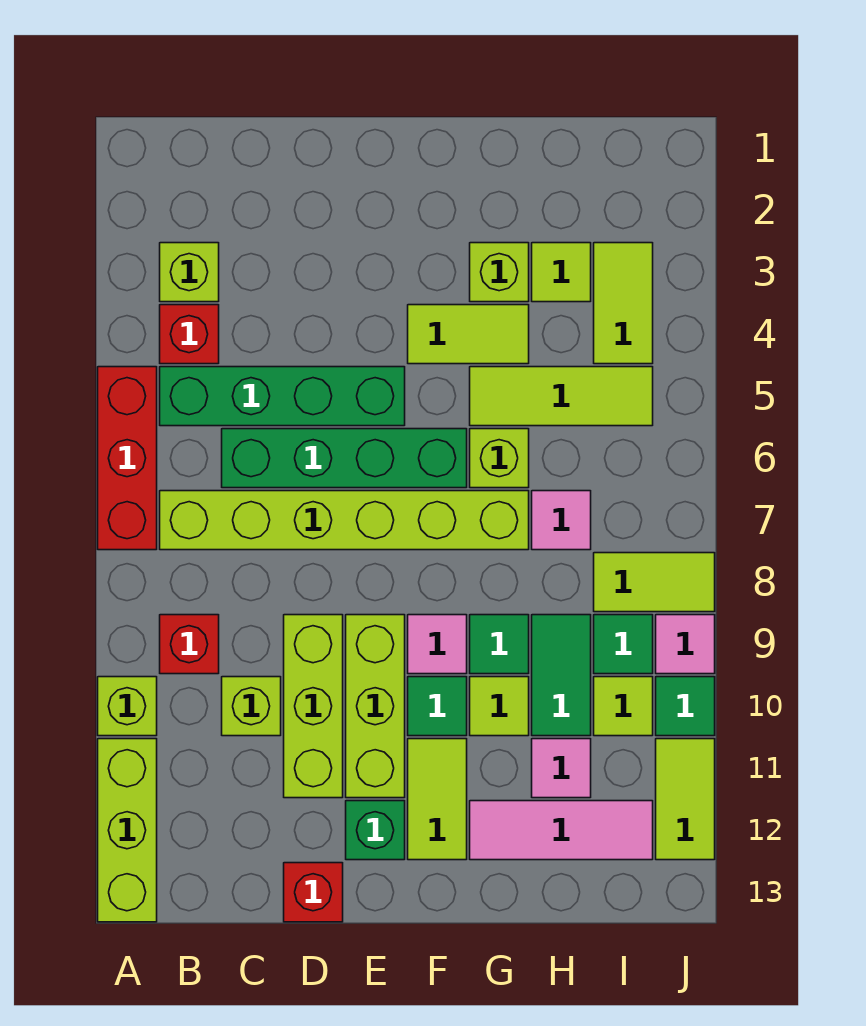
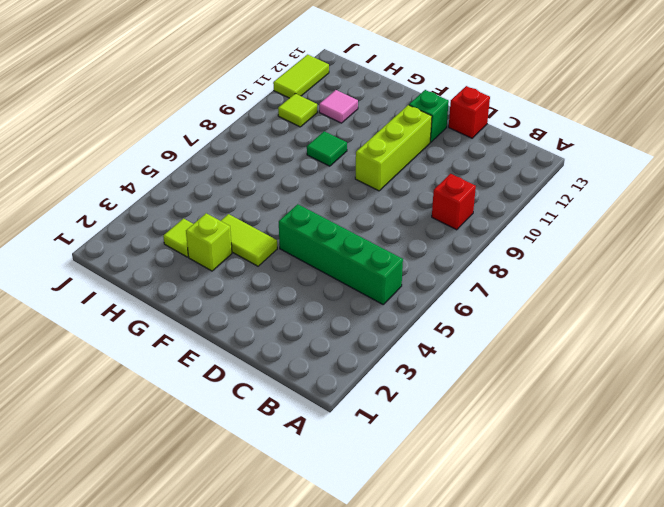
none -> red brick A5:A7 level 1
none -> lime brick A10 level 1
none -> lime brick A11:A13 level 1
none -> lime brick B3 level 1

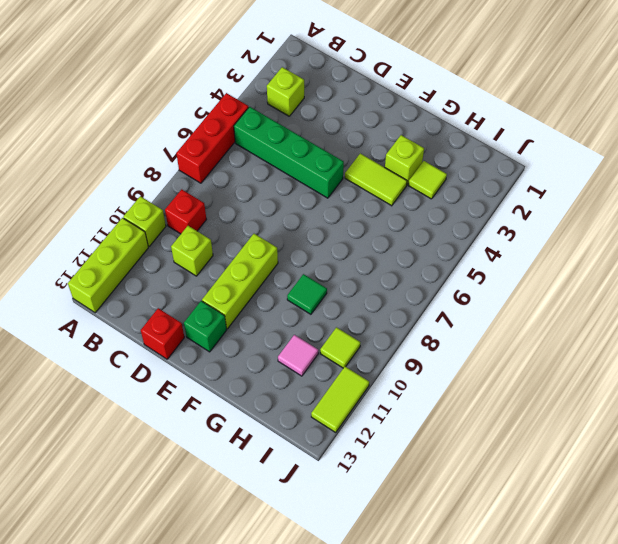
none -> red brick B4 level 1
none -> lime brick B7:G7 level 1
none -> green brick C6:F6 level 1
none -> lime brick D9:D11 level 1

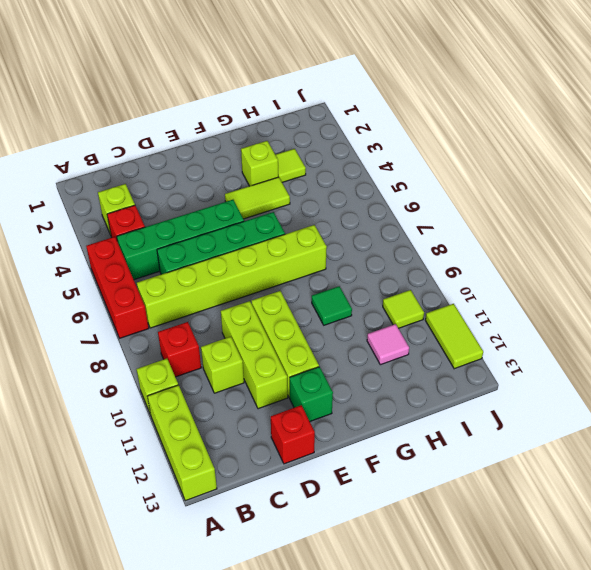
none -> pink tile F9 level 1
none -> green tile F10 level 1
none -> lime tile F11:F12 level 1
none -> lime tile G5:I5 level 1

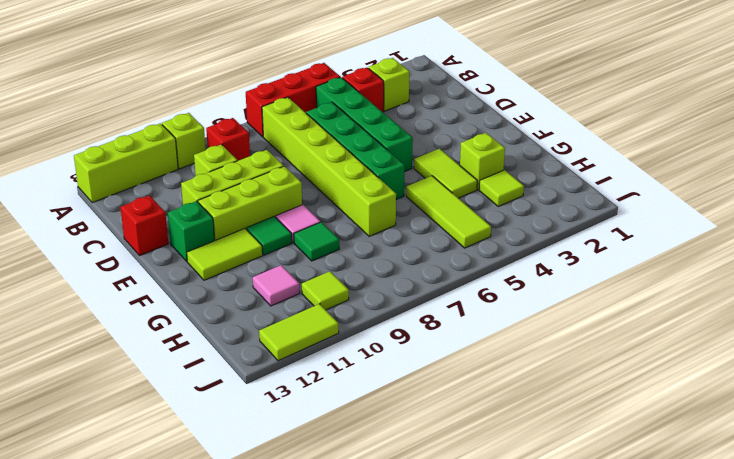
none -> lime brick G6 level 1
none -> lime tile G10 level 1
none -> pink tile G12:I12 level 1
none -> pink tile H7 level 1

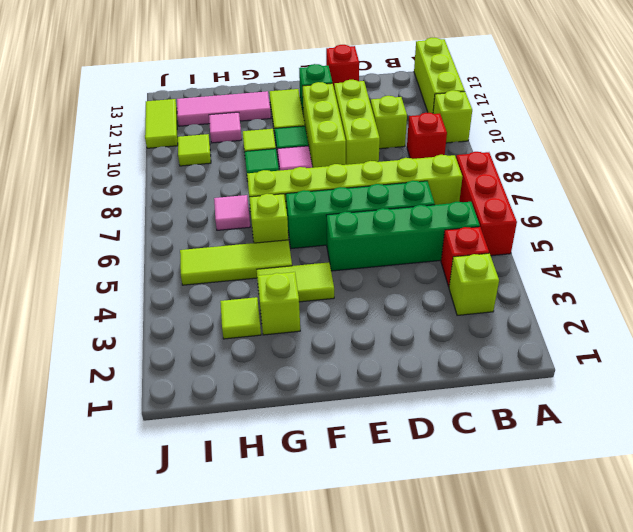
none -> green tile H9:H10 level 1
none -> lime tile I3:I4 level 1
none -> lime tile I8:J8 level 1
none -> green tile I9 level 1

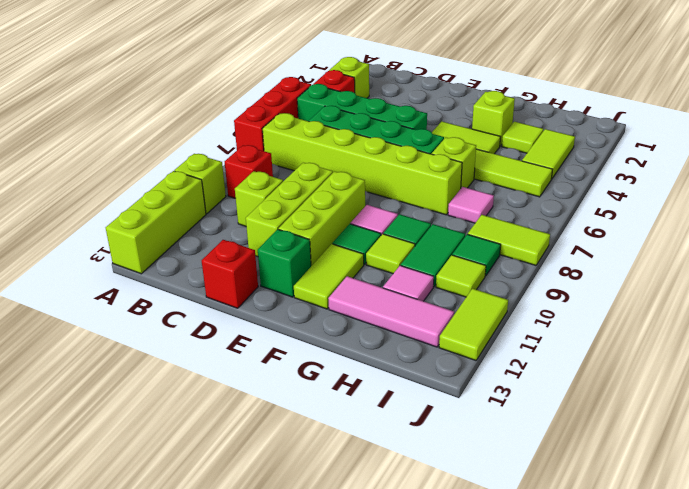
none -> pink tile J9 level 1
none -> green tile J10 level 1

